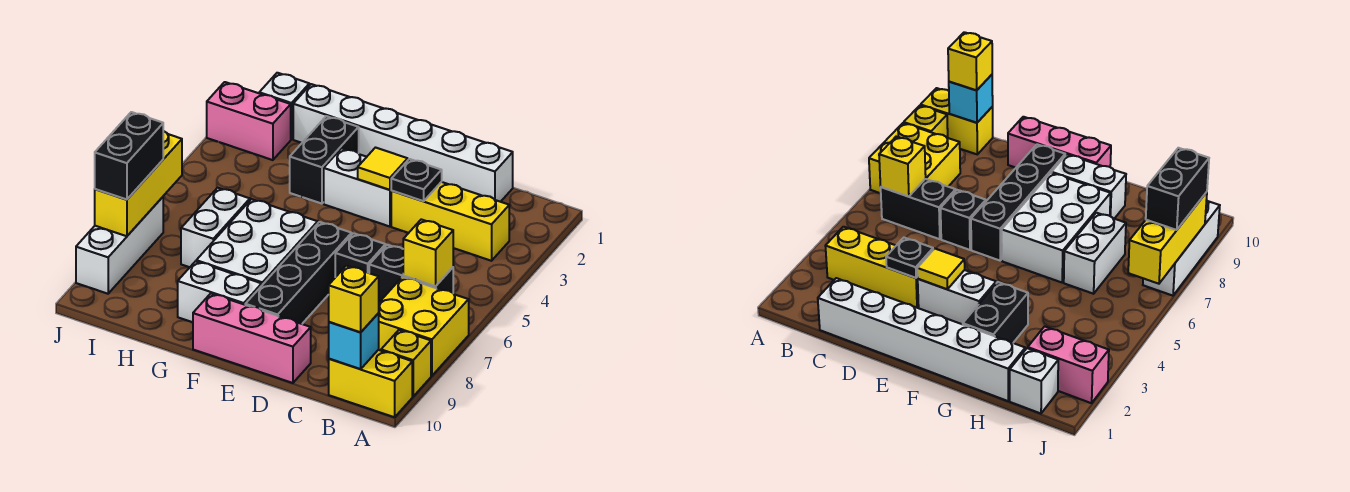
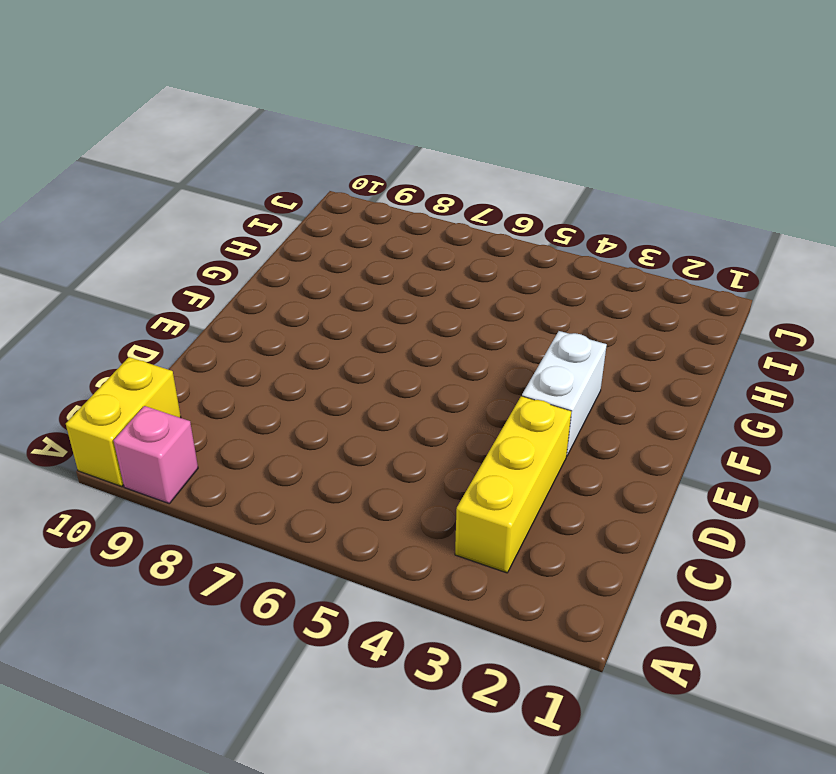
pink brick A9 level 1 -> yellow brick A9 level 1
none -> yellow brick A7:B8 level 1
none -> black brick B6:C6 level 1
none -> white brick C1:H1 level 1

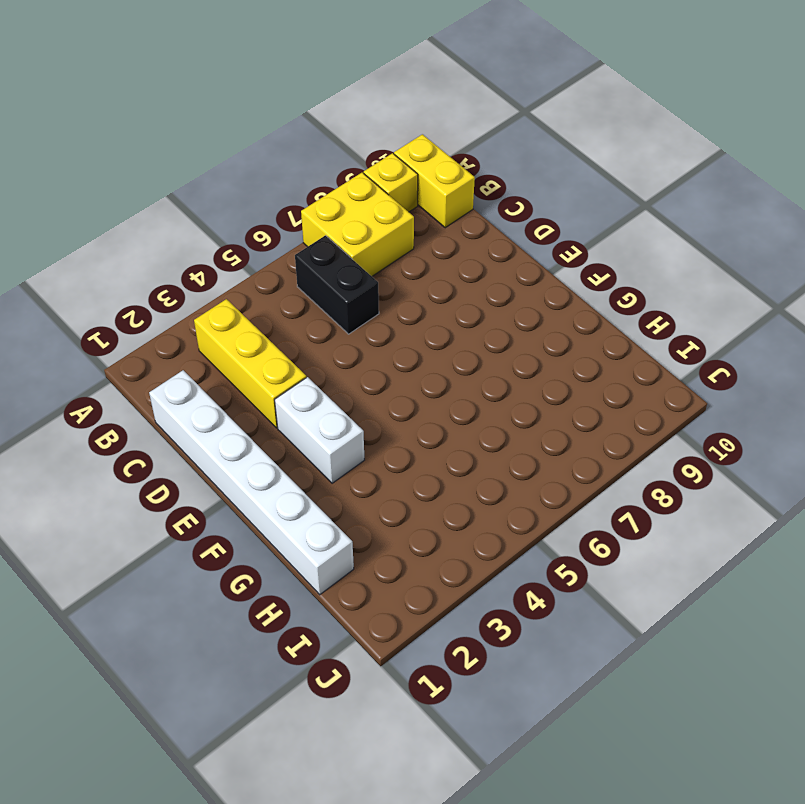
none -> black brick D6 level 1
none -> pink brick D10:F10 level 1
none -> black brick E6:E9 level 1

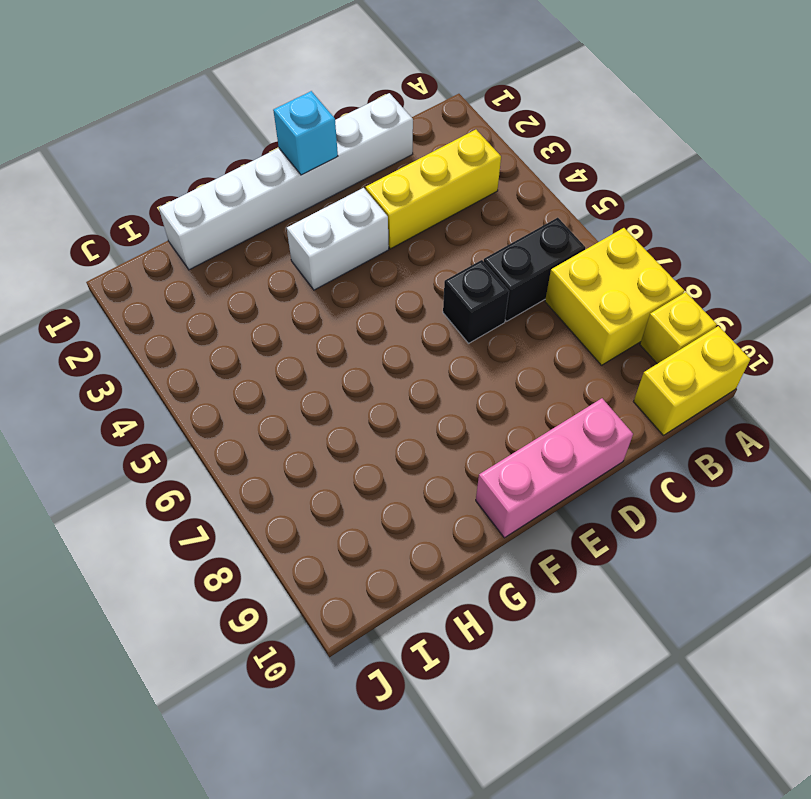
cyan brick E1 level 2 -> cyan brick B10 level 2
none -> black brick E6:E9 level 1
none -> white brick F6:G8 level 1
none -> white brick F9:G9 level 1

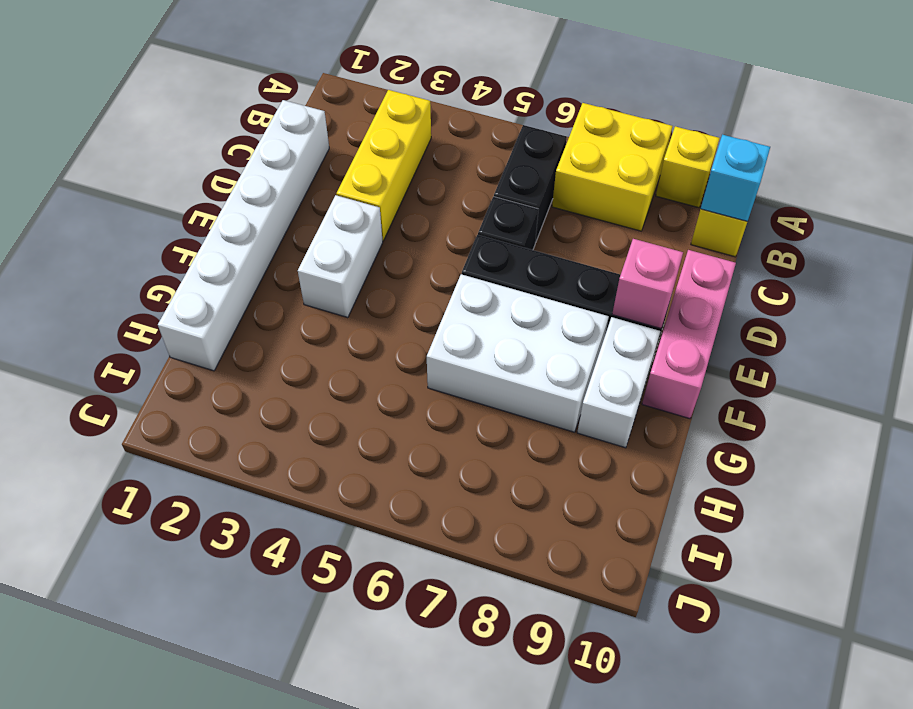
pink brick E9 level 2 -> none
none -> black brick G2:G3 level 1
none -> white brick H6:H7 level 1
none -> white brick I1 level 1

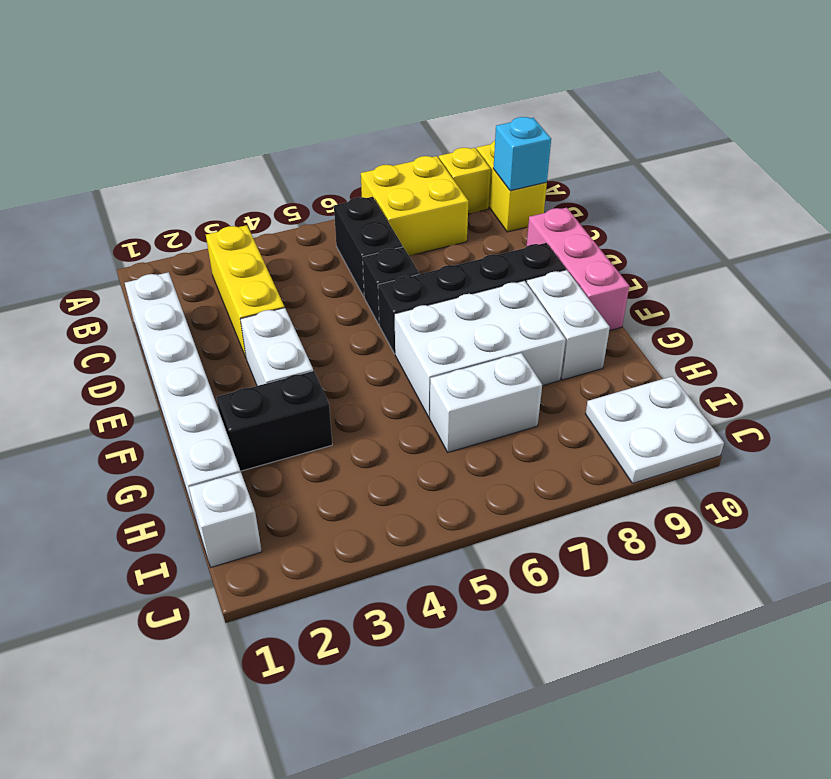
white plate I9:J10 level 1 -> white brick J7:J9 level 1
none -> pink brick I2:J2 level 1
none -> yellow brick B6 level 2
none -> black plate D3 level 2

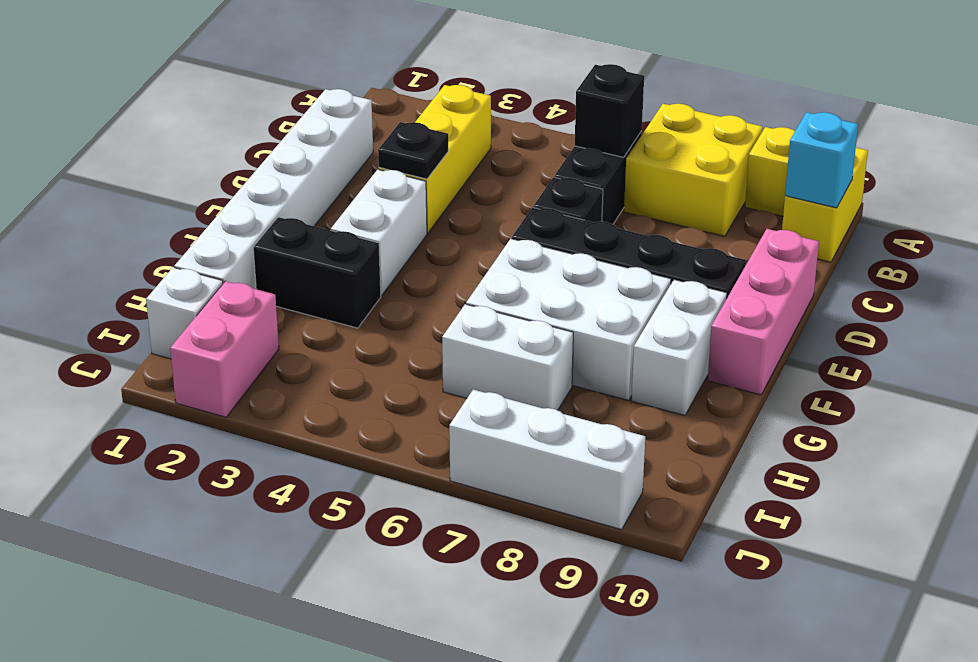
black brick B6 level 2 -> yellow brick B6 level 2
none -> yellow tile E3 level 2
none -> yellow brick J6:J8 level 2
none -> yellow brick B10 level 3

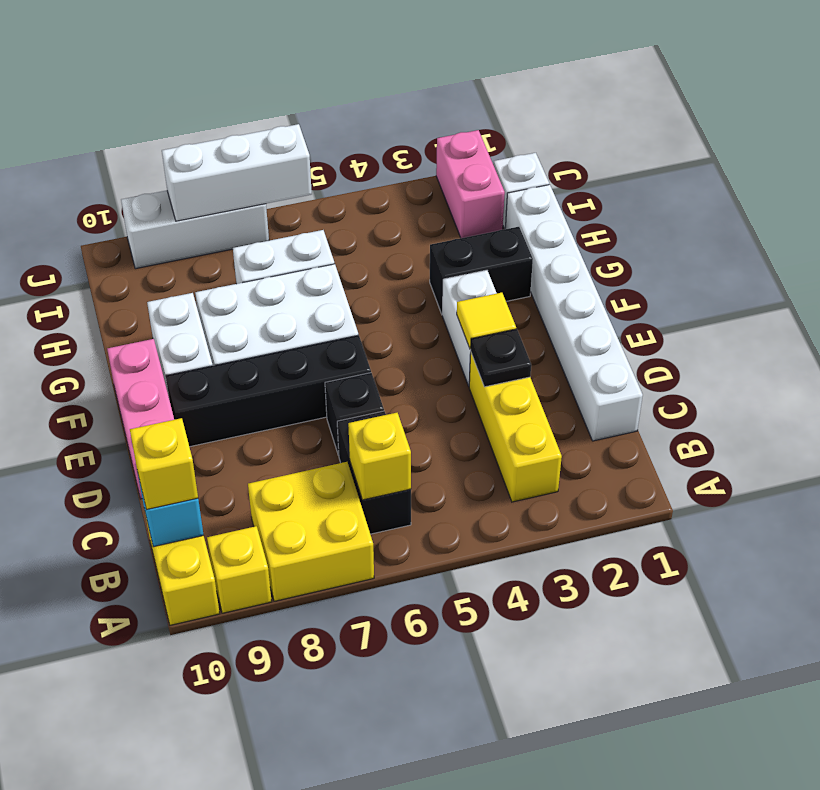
white brick J6:J8 level 2 -> yellow brick J6:J8 level 2
none -> black brick J7:J8 level 3

